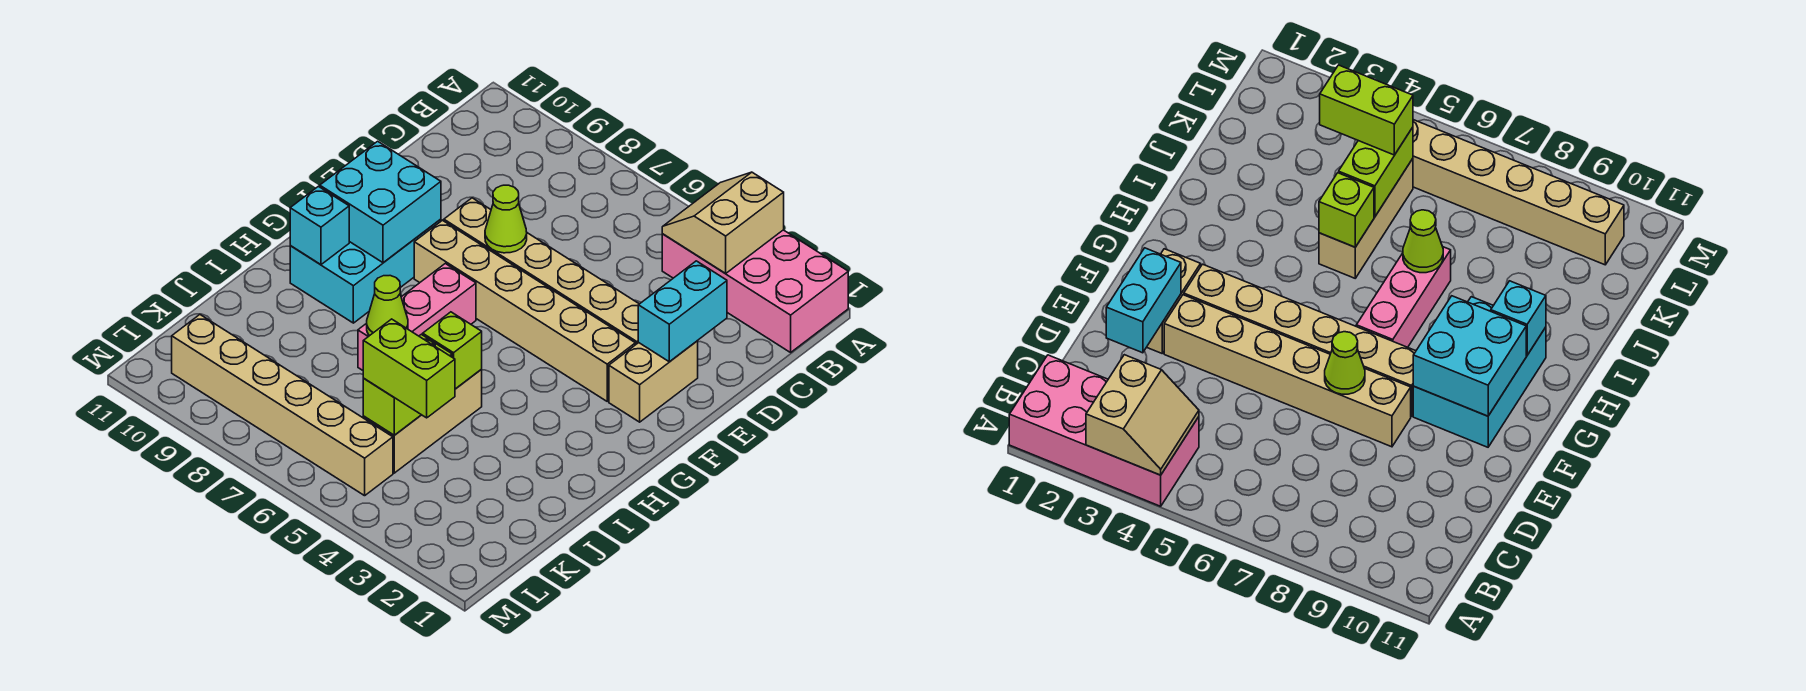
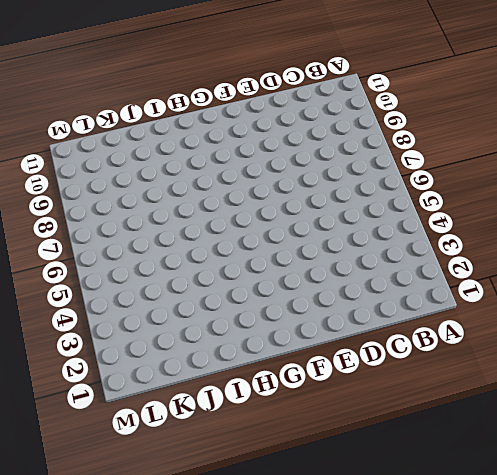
none -> pink brick A1:B4 level 1
none -> tan brick E2:F2 level 1
none -> tan brick E3:E8 level 1

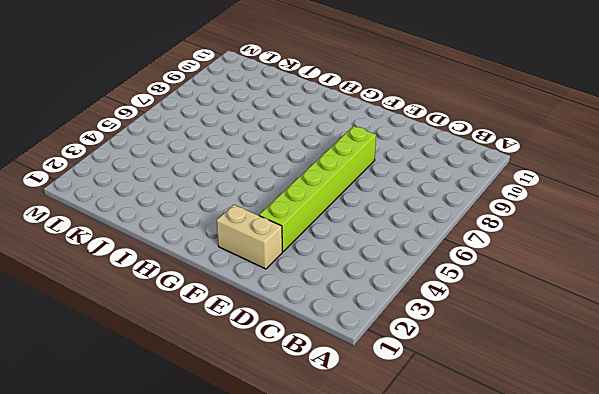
lime brick E3:E8 level 1 -> tan brick E3:E8 level 1
none -> pink brick A1:B4 level 1
none -> tan brick F3:F8 level 1
none -> cyan brick F9:H10 level 1

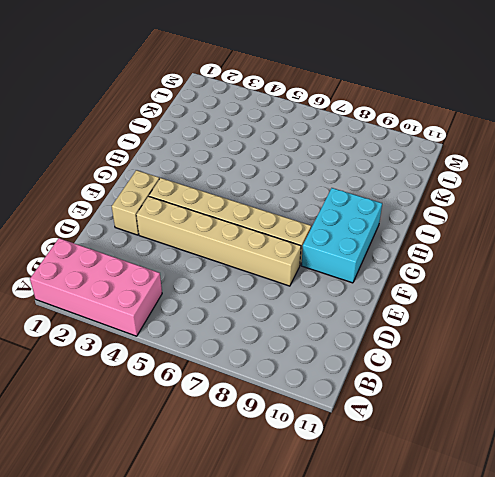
none -> pink brick G7:I7 level 1
none -> tan brick I5:K5 level 1
none -> tan brick L5:L10 level 1

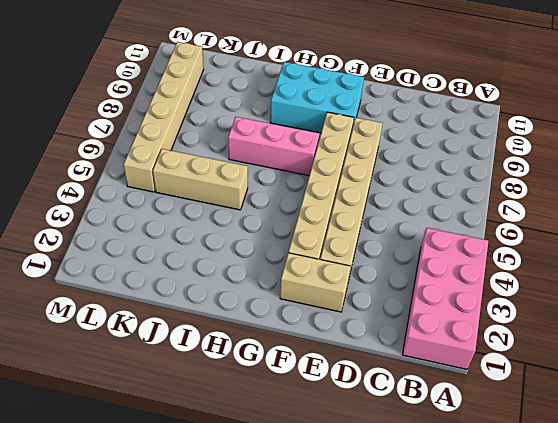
none -> tan slope A3:B4 level 2 top 3
none -> cyan brick D2:E2 level 2
none -> lime cone E7 level 2

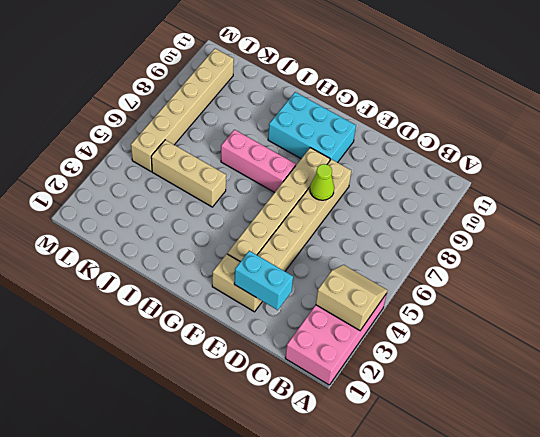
none -> cyan brick F9:G10 level 2
none -> cyan brick H10 level 2
none -> lime brick I5 level 2

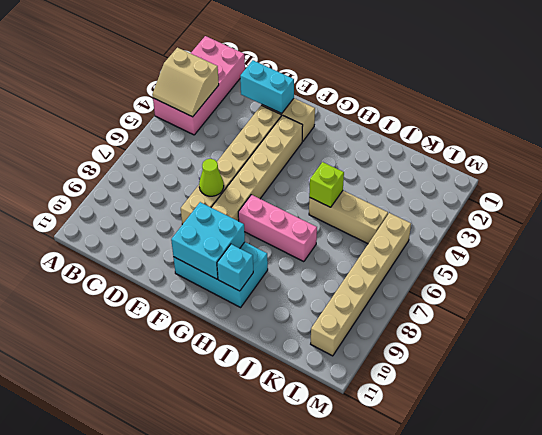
none -> lime cone I7 level 2
none -> lime brick J5:K5 level 2
none -> lime brick K4:K5 level 3

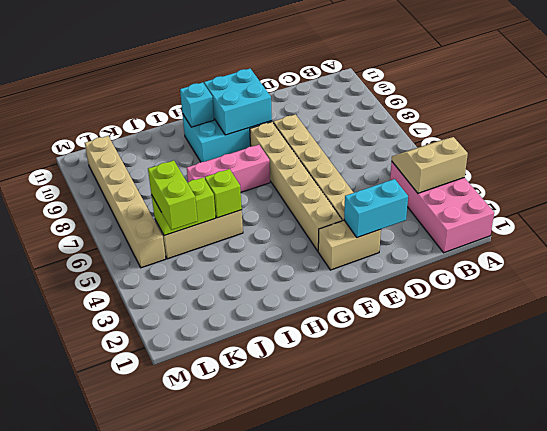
none -> lime cone E7 level 2
none -> lime cone I7 level 2

